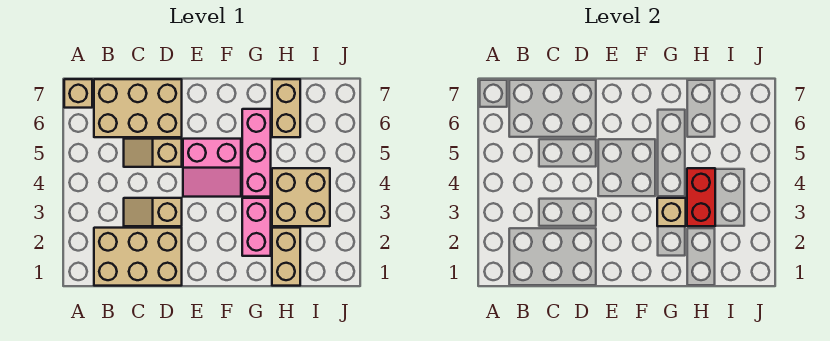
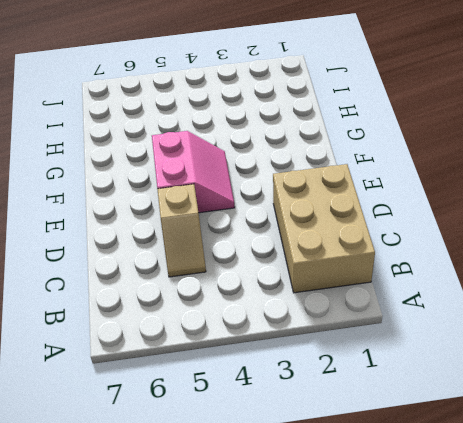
none -> tan brick A7 level 1
none -> tan brick B6:D7 level 1
none -> tan slope C3:D3 level 1 top D

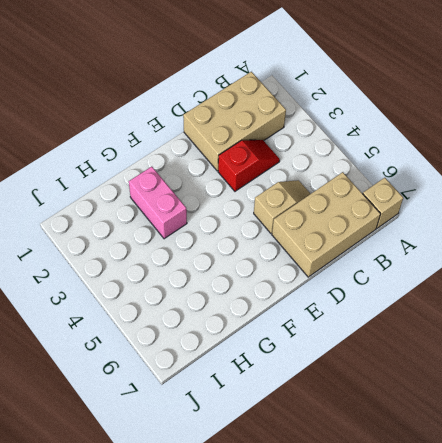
red slope C3:D3 level 1 top D -> tan slope C3:D3 level 1 top D
none -> pink slope E4:F5 level 1 top 5
none -> pink brick G4:G6 level 1
none -> tan brick H1:H2 level 1

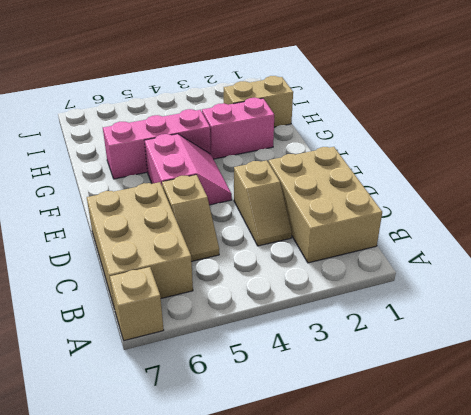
none -> tan brick H3:I4 level 1
none -> tan brick H6:H7 level 1
none -> tan brick G3 level 2

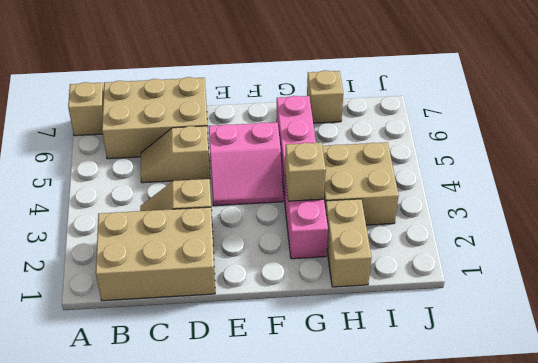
tan brick H7 level 1 -> tan brick H6:H7 level 1
none -> red brick H3:H4 level 2

